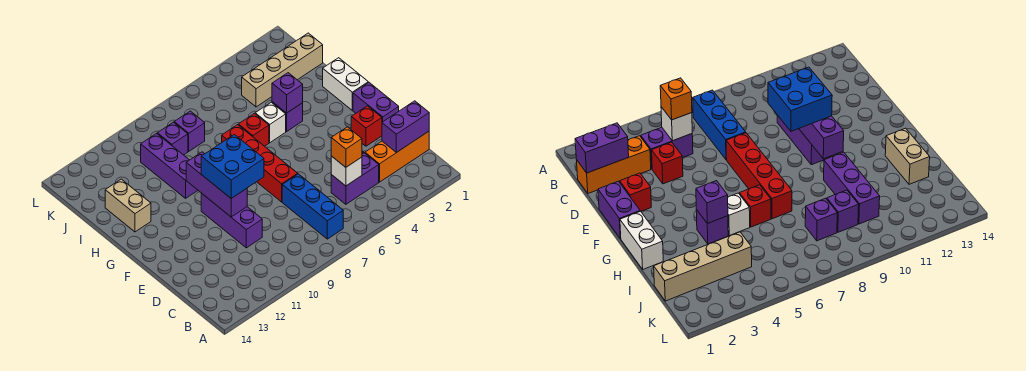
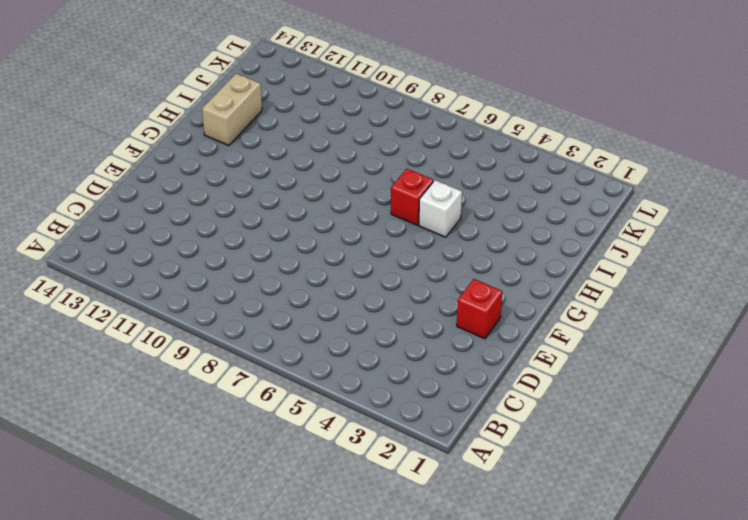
none -> blue brick B7:D7 level 1
none -> orange brick C1:C3 level 1
none -> purple brick C4:C5 level 1

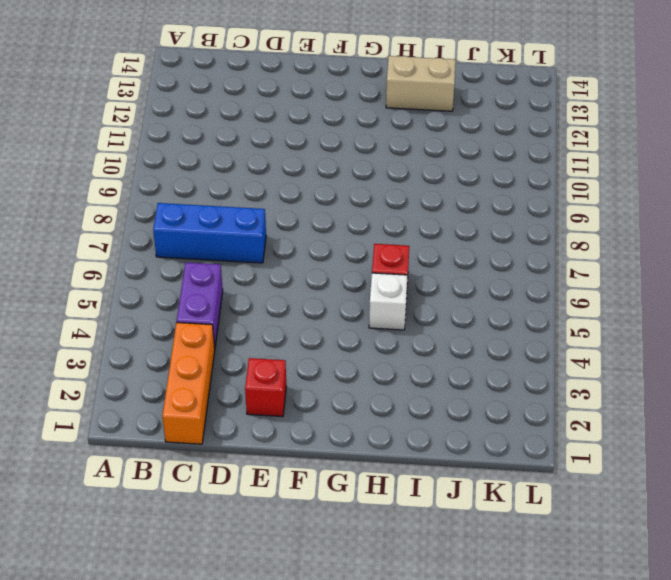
none -> red brick D4 level 1
none -> purple brick D10:F10 level 1
none -> purple brick E1:F1 level 1

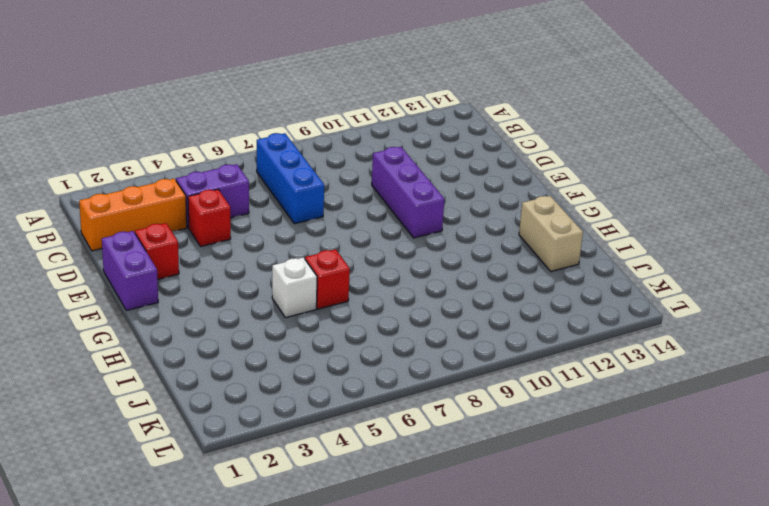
none -> red brick E7:H7 level 1
none -> white brick G1:H1 level 1
none -> purple brick H4 level 1

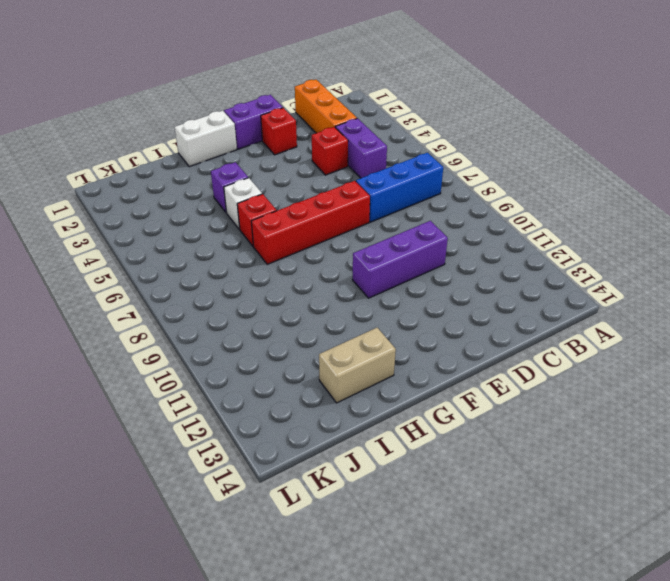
none -> purple brick H10:J10 level 1
none -> tan brick J1:J4 level 1
none -> purple brick J8 level 1

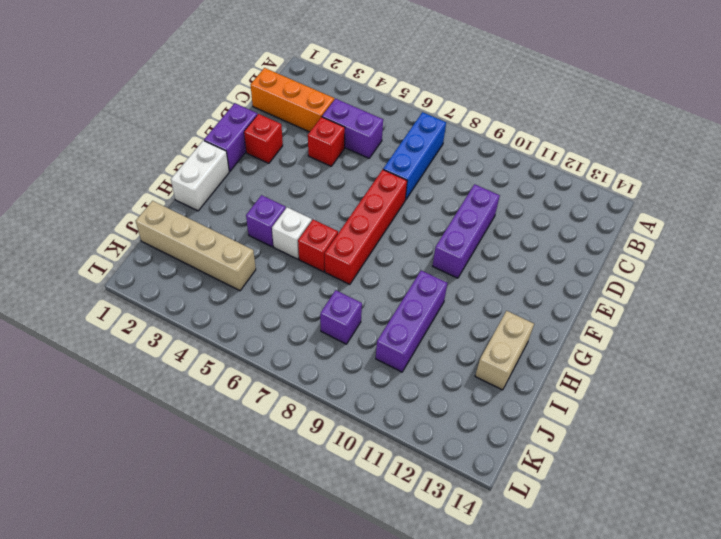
none -> purple brick J9 level 1
none -> purple brick C1:C2 level 2
none -> white brick C5 level 2

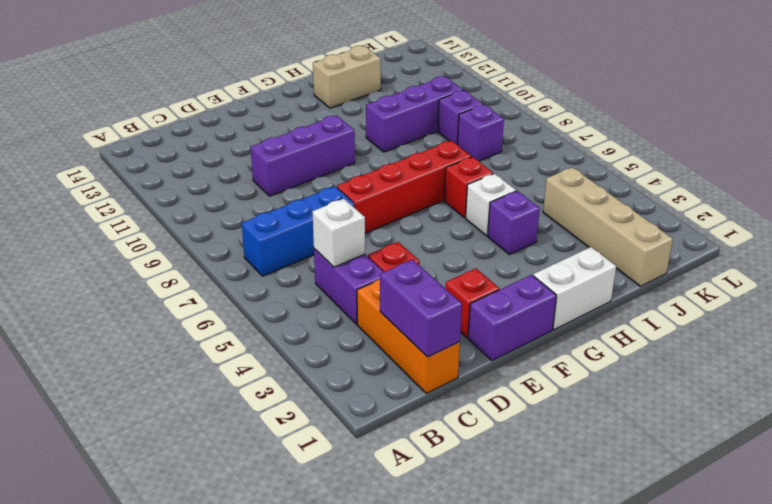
none -> purple brick E10:G10 level 2
none -> purple brick H4 level 2
none -> orange brick C5 level 3

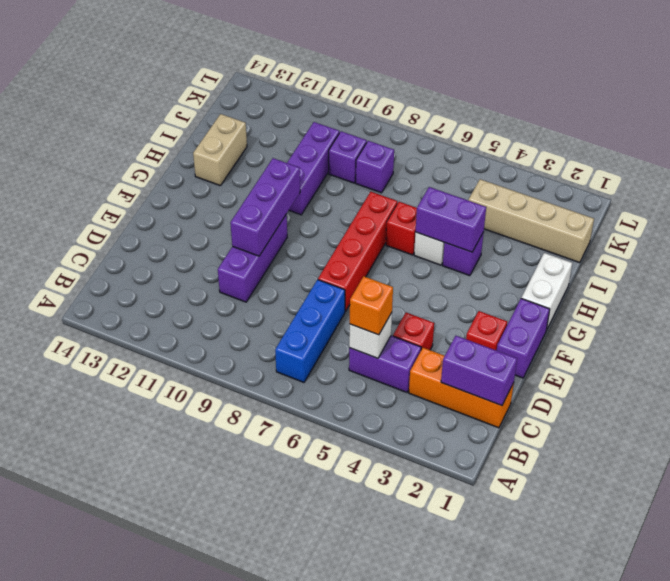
purple brick H4:H5 level 2 -> purple brick H4 level 2
none -> blue brick E9:F10 level 3

